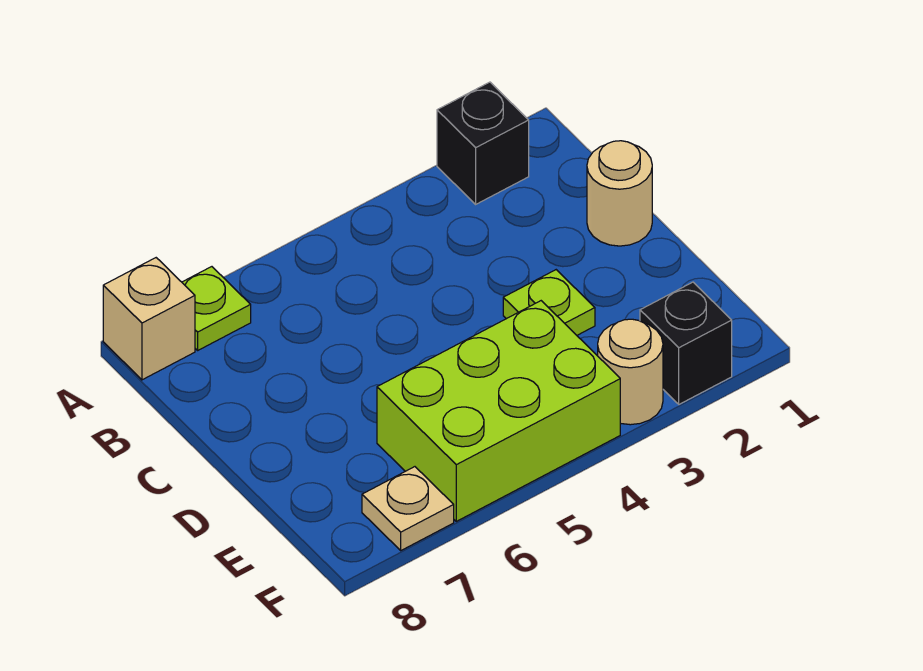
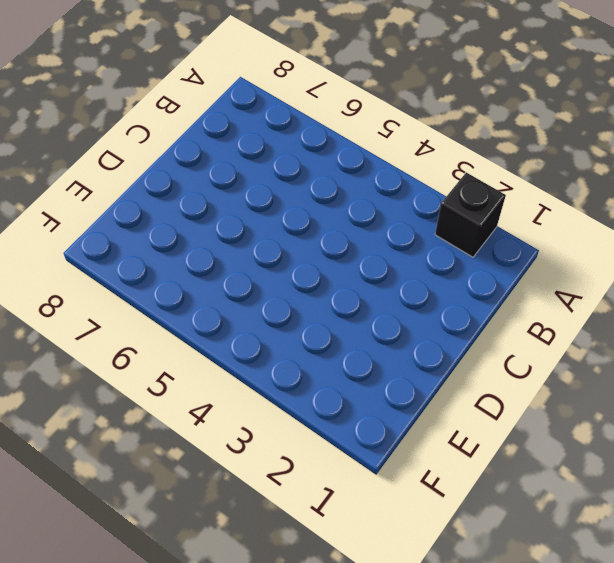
none -> lime plate A7 level 1
none -> tan brick A8 level 1

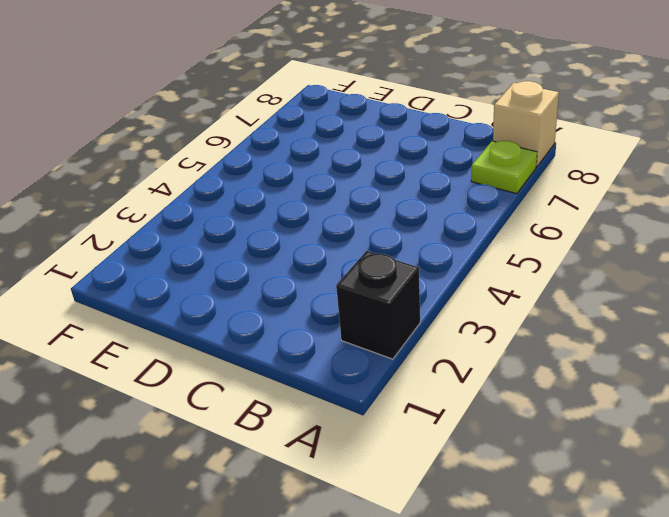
none -> tan round brick C1 level 1
none -> lime plate D3 level 1

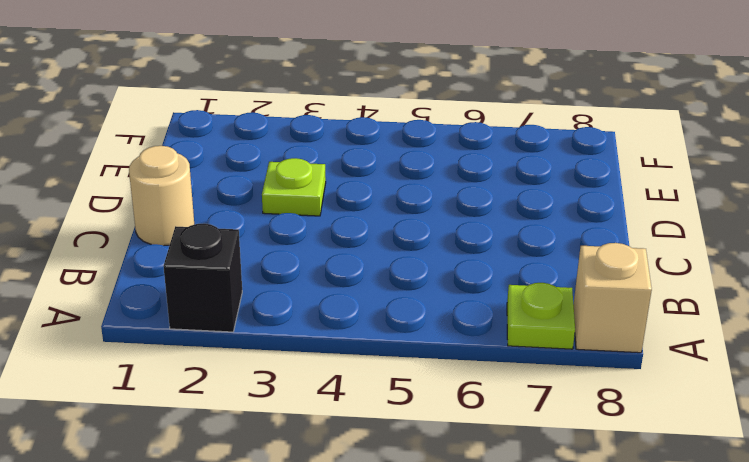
none -> lime brick E4:F6 level 1
none -> black brick F2 level 1

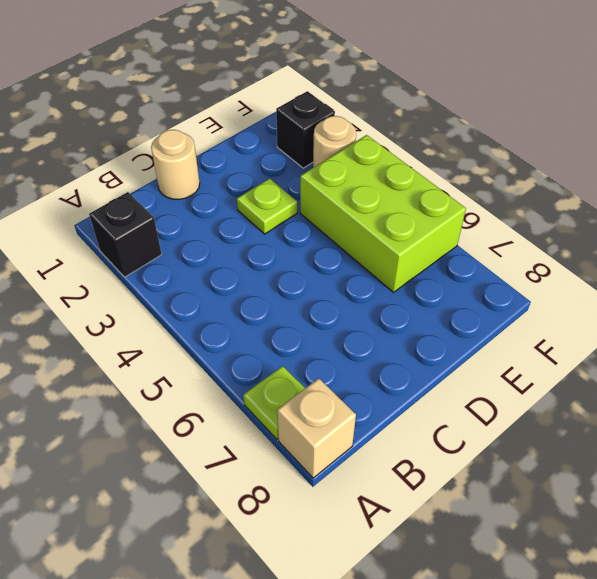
none -> tan plate F7 level 1

